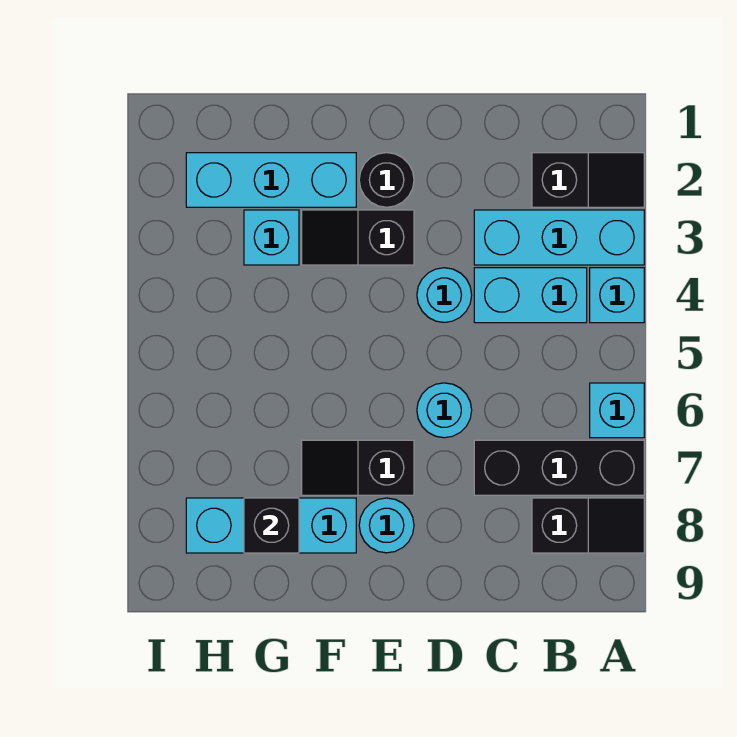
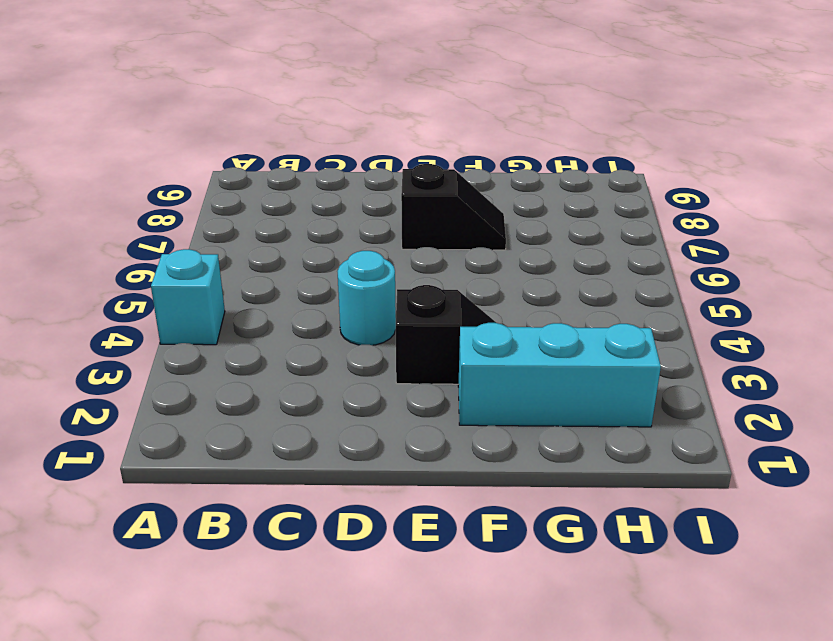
none -> black slope A2:B2 level 1 top B
none -> cyan brick A3:C3 level 1
none -> cyan brick A6 level 1

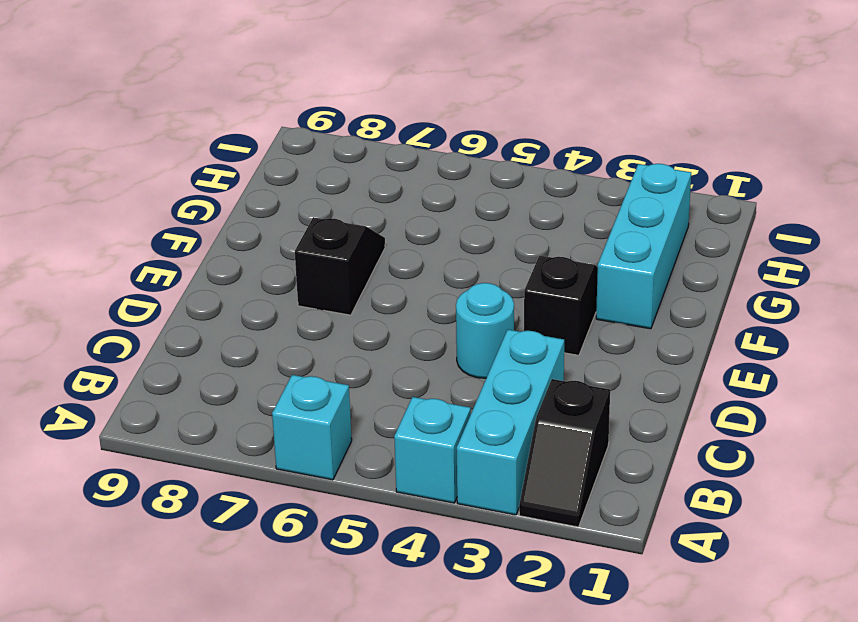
none -> black brick A7:C7 level 1
none -> black slope A8:B8 level 1 top B
none -> cyan brick B4:C4 level 1

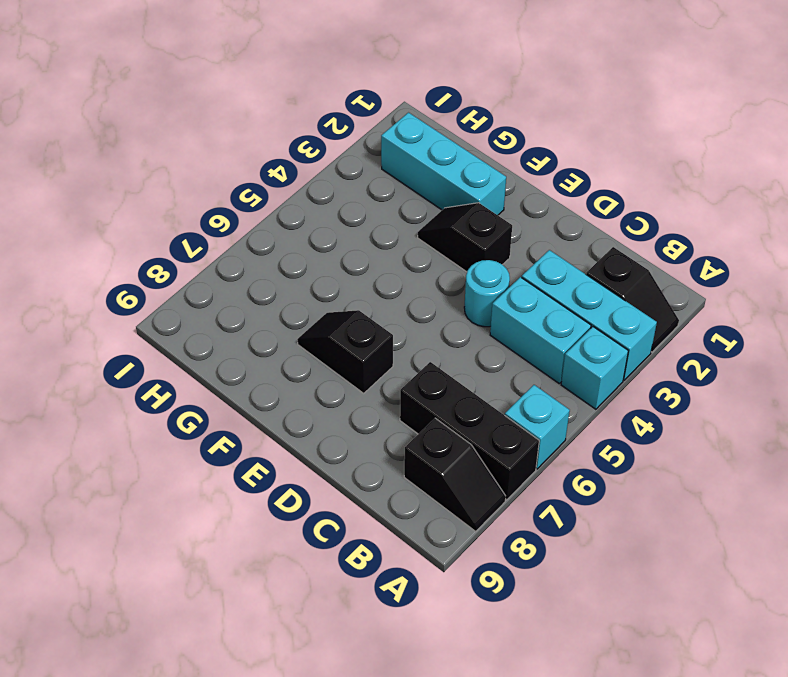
none -> cyan round brick D6 level 1
none -> black round brick E2 level 1
none -> cyan round brick E8 level 1

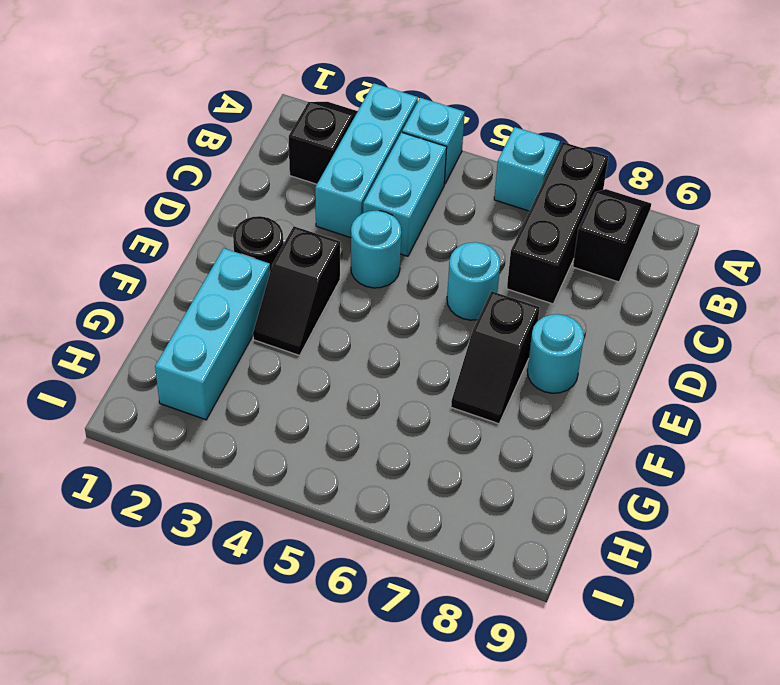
none -> cyan brick F8:H8 level 1
none -> cyan brick G3 level 1
none -> black brick G8 level 2

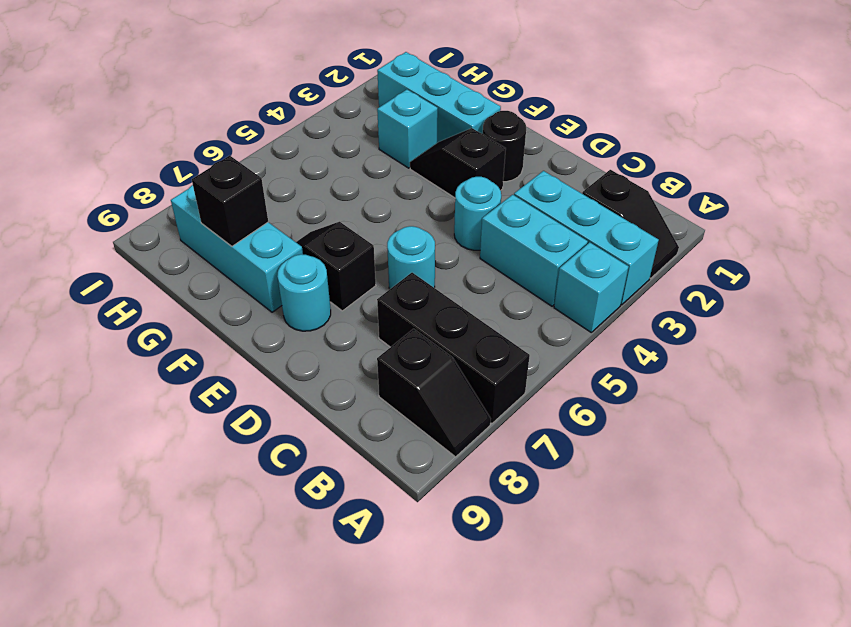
none -> cyan brick A6 level 1

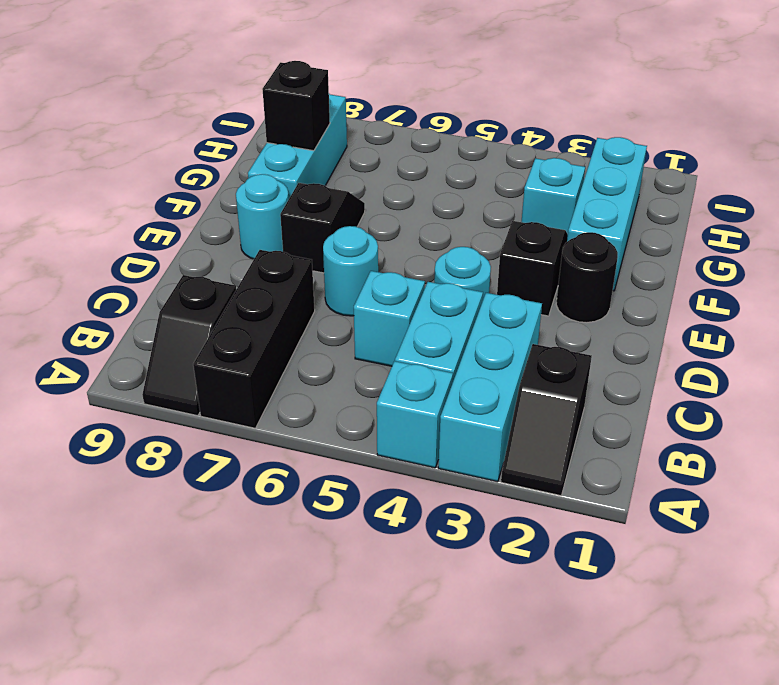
cyan brick C5 level 1 -> cyan brick A6 level 1

